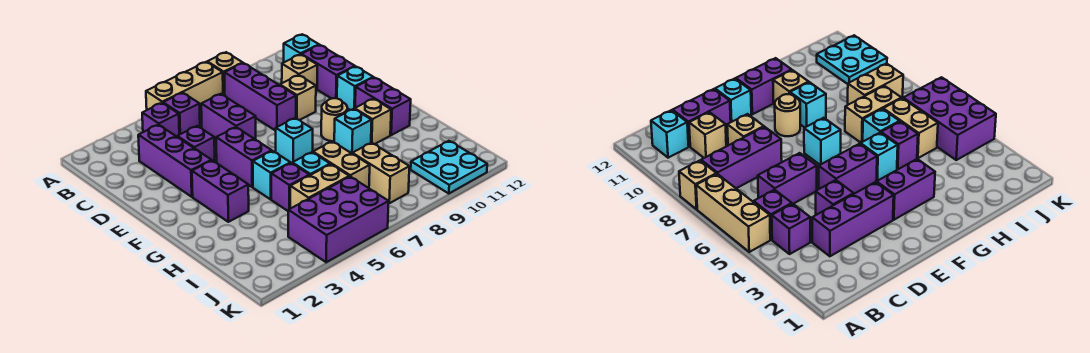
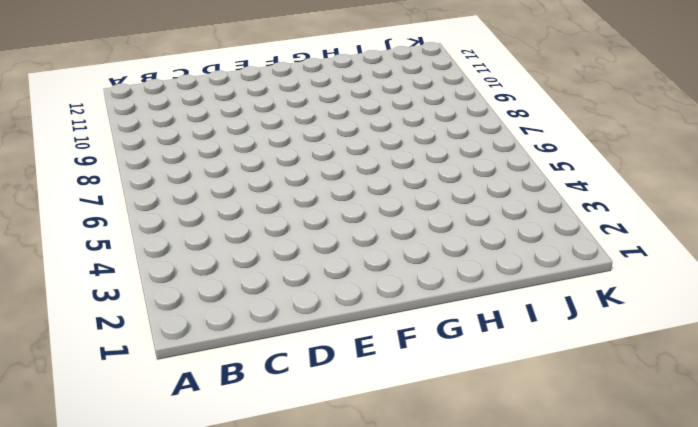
none -> tan brick A5:A7 level 1
none -> tan brick A8 level 1
none -> purple brick B4 level 1

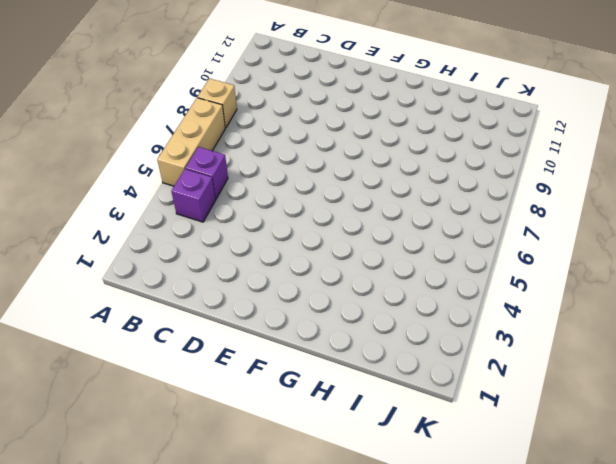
none -> purple brick B8:D8 level 1
none -> cyan brick B11 level 1
none -> purple brick C3:E3 level 1

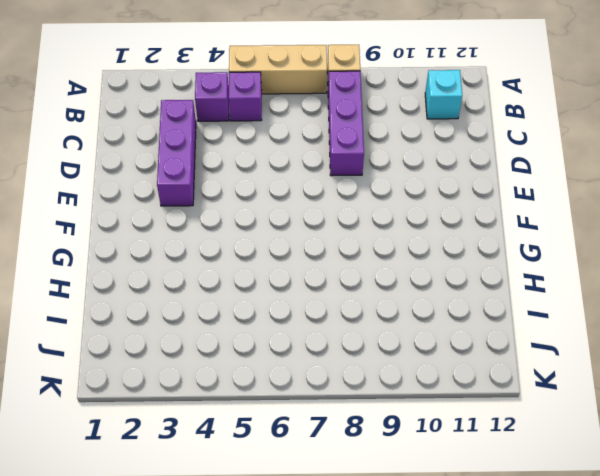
none -> purple brick C6:D6 level 1
none -> tan brick C10 level 1
none -> purple brick C11:D11 level 1

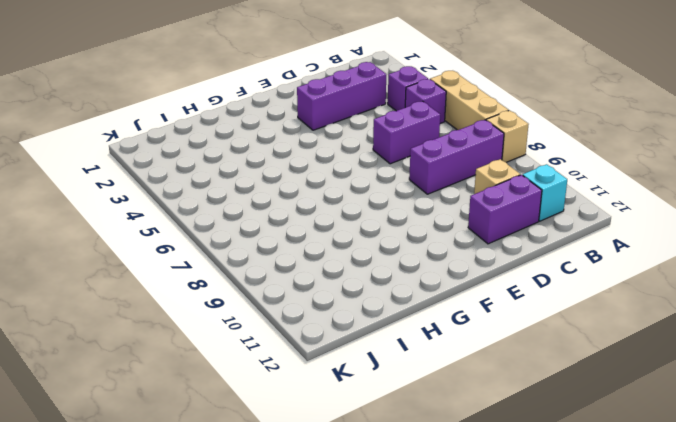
none -> purple brick D4 level 1
none -> tan brick D9 level 1
none -> purple brick E5:F5 level 1

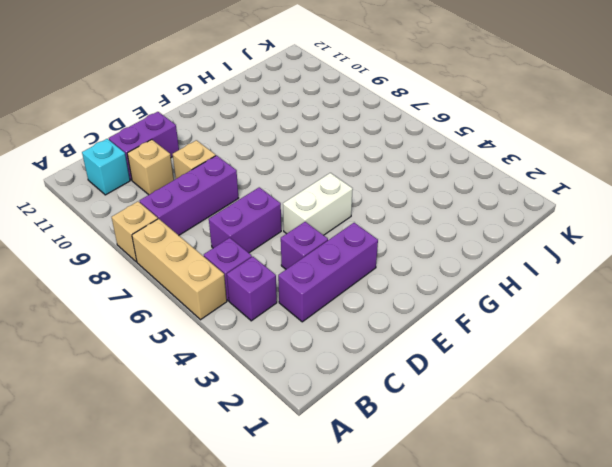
white brick E5:F5 level 1 -> purple brick E5:F5 level 1
none -> cyan brick E11 level 1
none -> purple brick F3:G3 level 1
none -> cyan brick F7 level 1

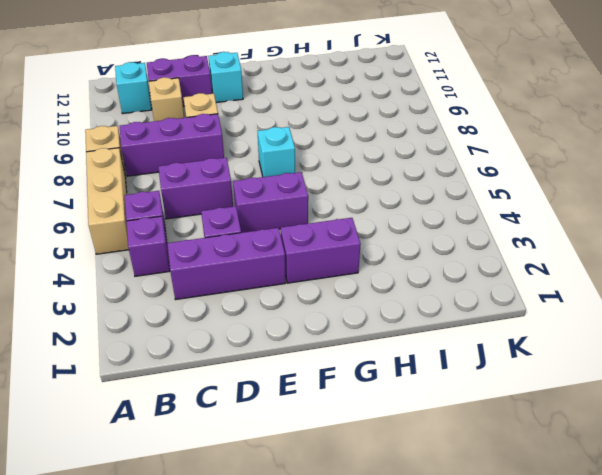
none -> tan round brick F9 level 1
none -> purple brick F11:G11 level 1
none -> cyan brick G5 level 1

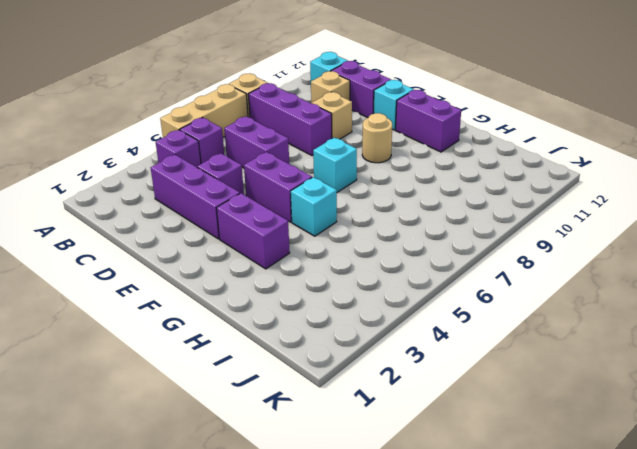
none -> cyan brick G9 level 1
none -> tan brick G10 level 1
none -> purple brick H5 level 1

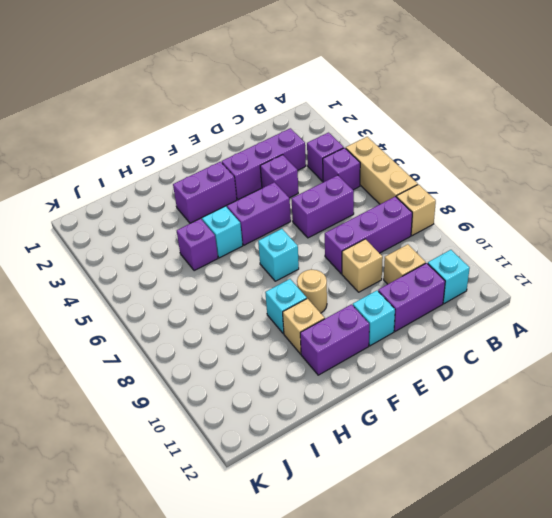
none -> cyan brick H6 level 1
none -> tan brick H7:I7 level 1
none -> tan brick I5:I6 level 1

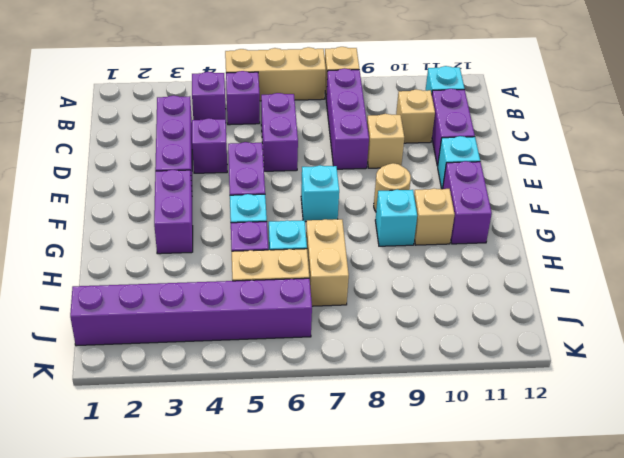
purple brick J1:J6 level 1 -> purple brick J4:K6 level 1
none -> tan brick I8:J8 level 1
none -> cyan plate J10:K11 level 1

